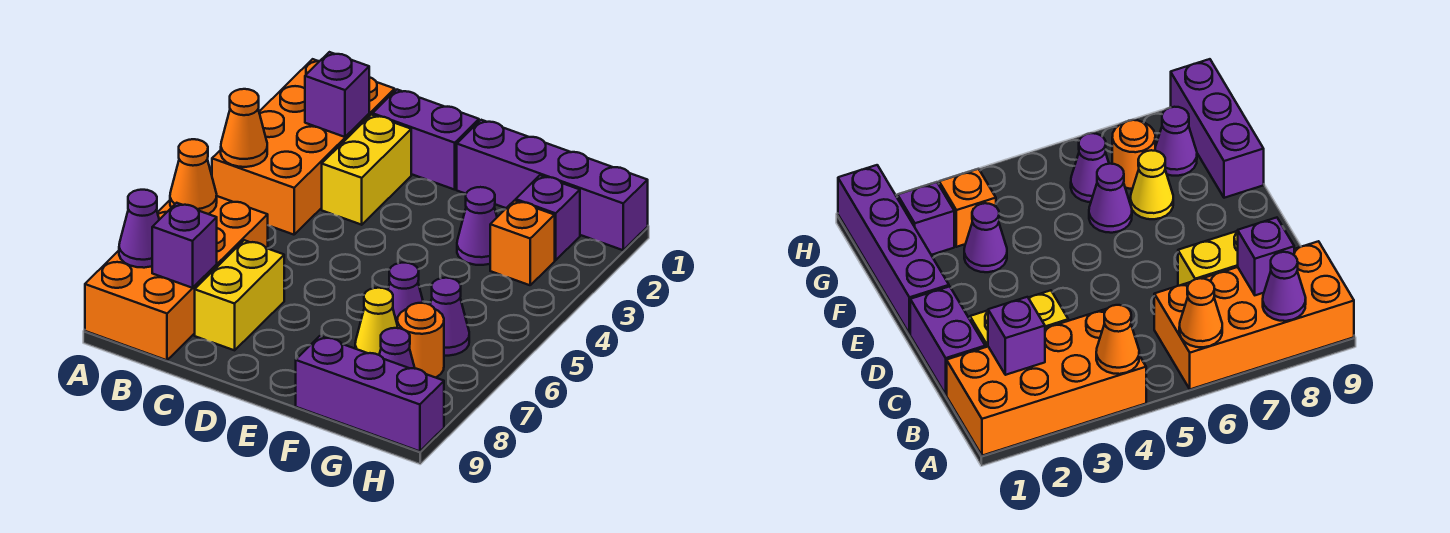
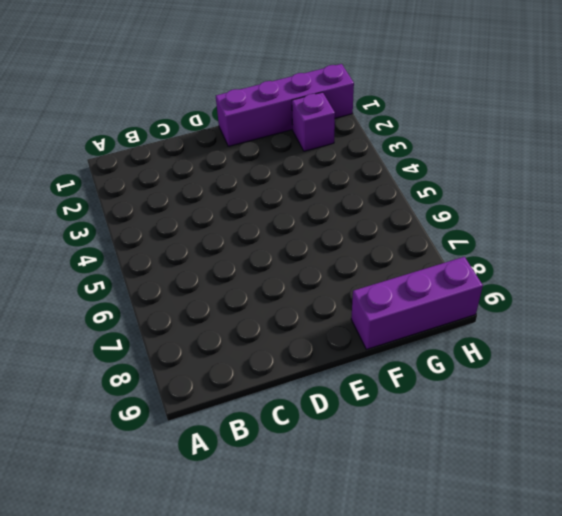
none -> orange brick A1:B4 level 1
none -> orange brick A6:B9 level 1
none -> purple brick C1:D1 level 1

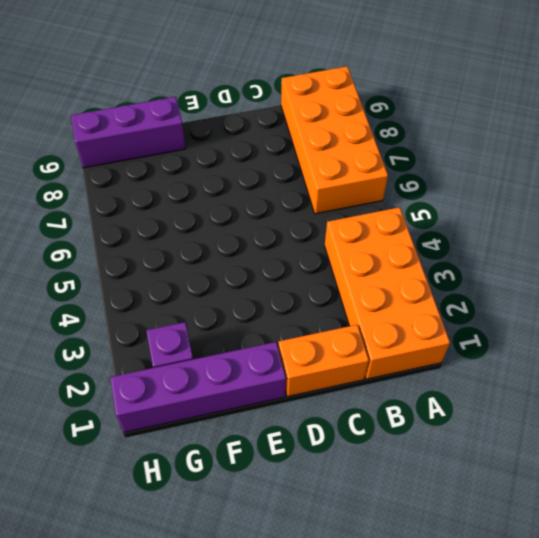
orange brick C1:D1 level 1 -> purple brick C1:D1 level 1
none -> yellow brick C2:C3 level 1
none -> yellow brick C7:C8 level 1
none -> purple cone F3 level 1

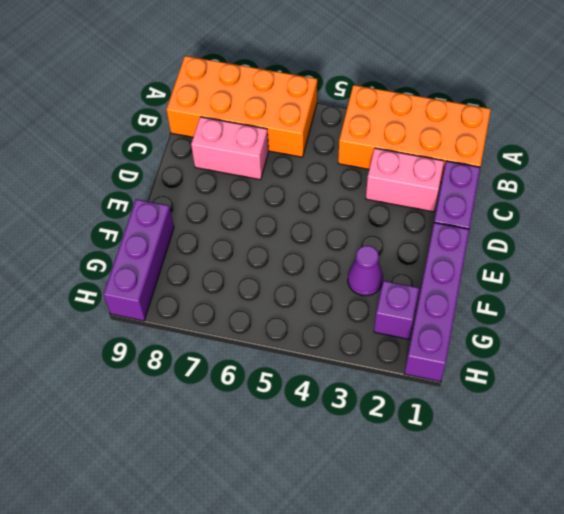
pink brick C2:C3 level 1 -> yellow brick C2:C3 level 1
pink brick C7:C8 level 1 -> yellow brick C7:C8 level 1
none -> purple cone F6 level 1
none -> yellow cone F7 level 1
none -> orange brick G3 level 1

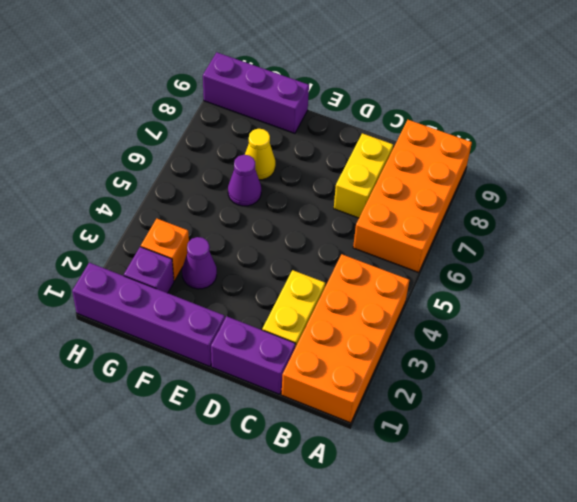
none -> purple cone G6 level 1
none -> orange round brick G7 level 1
none -> purple cone G8 level 1

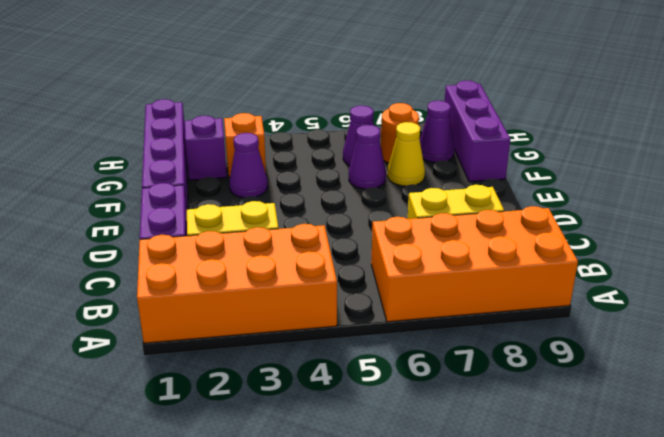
none -> orange cone A4 level 2
none -> orange cone A6 level 2
none -> purple cone A8 level 2

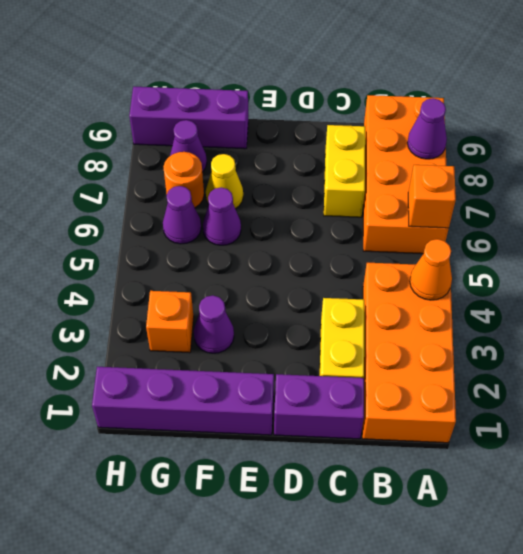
orange brick A6 level 2 -> orange cone A6 level 2
none -> purple brick G2 level 1
none -> purple brick B2 level 2
none -> purple brick B8 level 2

